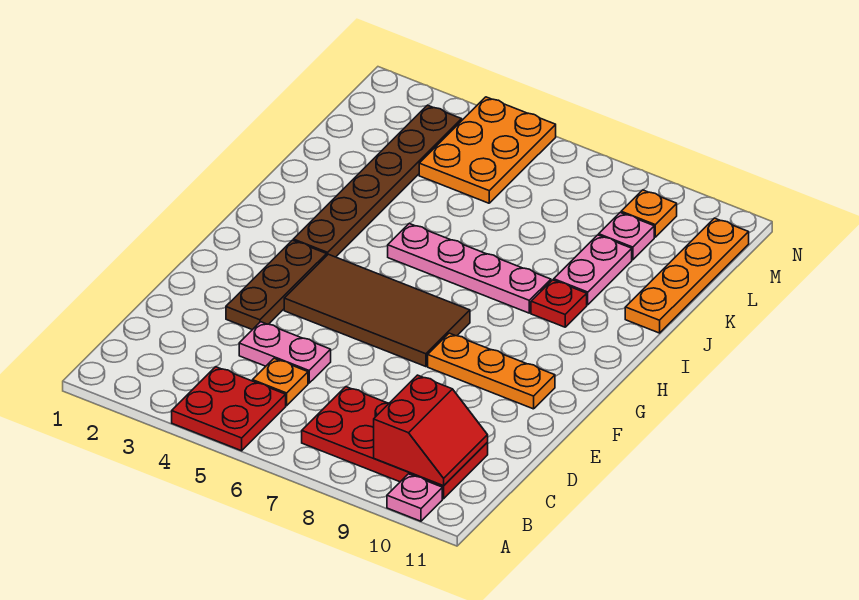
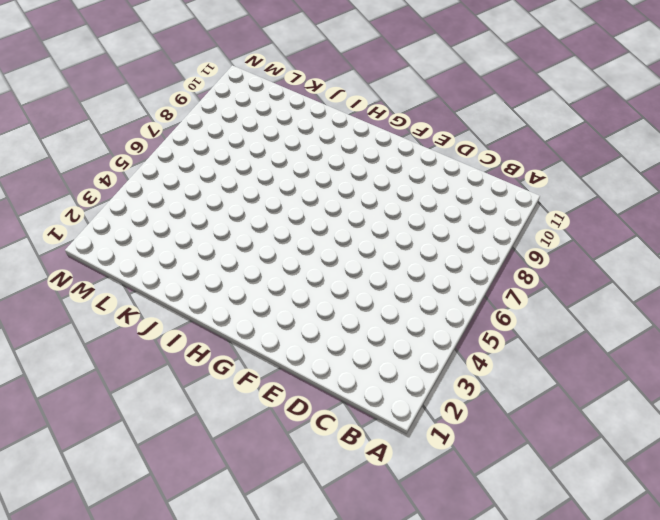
none -> red plate A4:B5 level 1
none -> pink plate A10 level 1
none -> red plate B7:C10 level 1

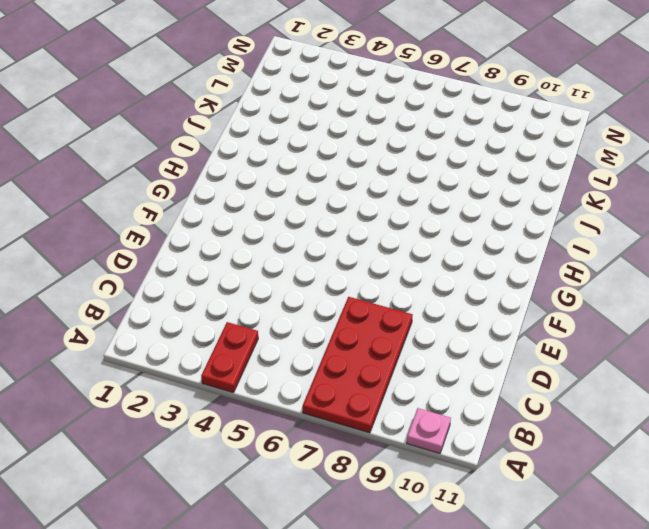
red plate A4:B4 level 1 -> red plate A4:B5 level 1
red plate A7:D8 level 1 -> red plate B7:C10 level 1
none -> orange plate C5 level 1
none -> pink plate D4:D5 level 1
none -> brown plate E3:G3 level 1

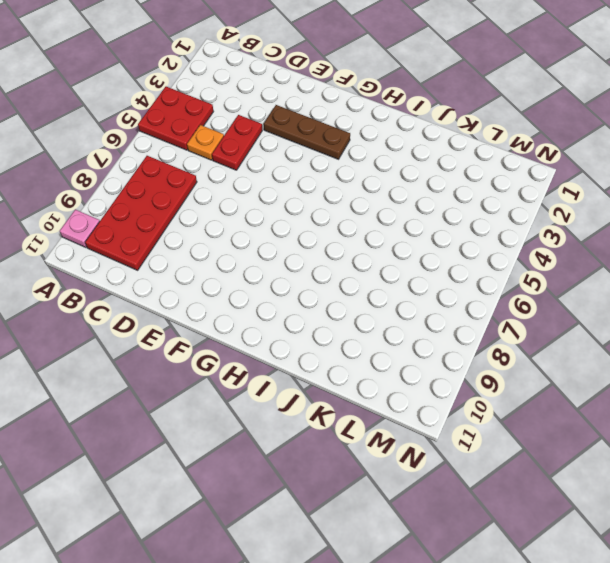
red plate D4:D5 level 1 -> pink plate D4:D5 level 1
none -> brown tile F4:G7 level 1
none -> orange plate F8:F10 level 1
none -> brown plate H3:M3 level 1

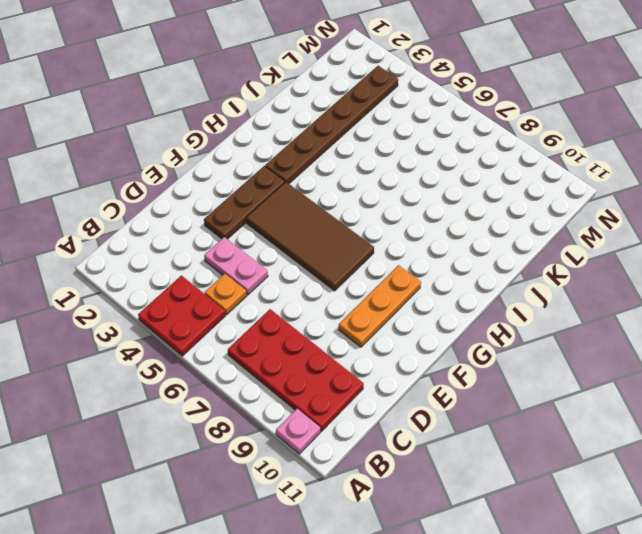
orange plate E9:G9 level 1 -> orange plate F8:F10 level 1
none -> pink plate I5:I8 level 1
none -> red plate I9 level 1
none -> pink plate J9:K9 level 1

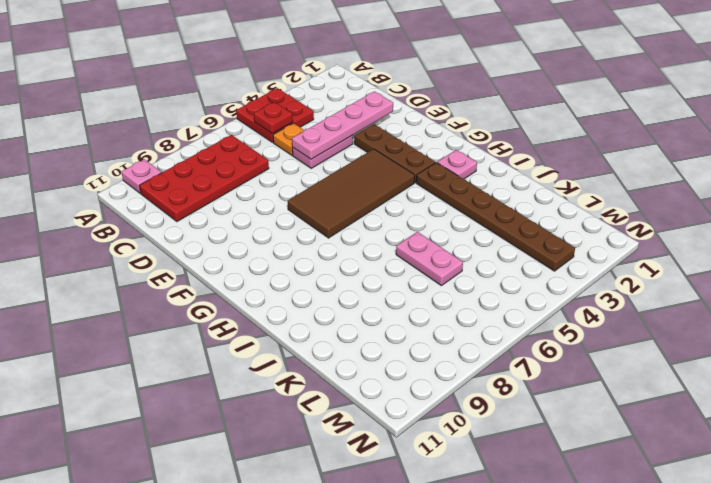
red plate B5 level 2 -> red plate I9 level 1
pink plate D2:D5 level 2 -> pink plate I5:I8 level 1
pink plate H2 level 1 -> pink plate L9 level 1
pink plate J6:K6 level 1 -> pink plate J9:K9 level 1
none -> orange plate F8:F10 level 1
none -> orange plate J11:M11 level 1
none -> orange plate L4:N5 level 1

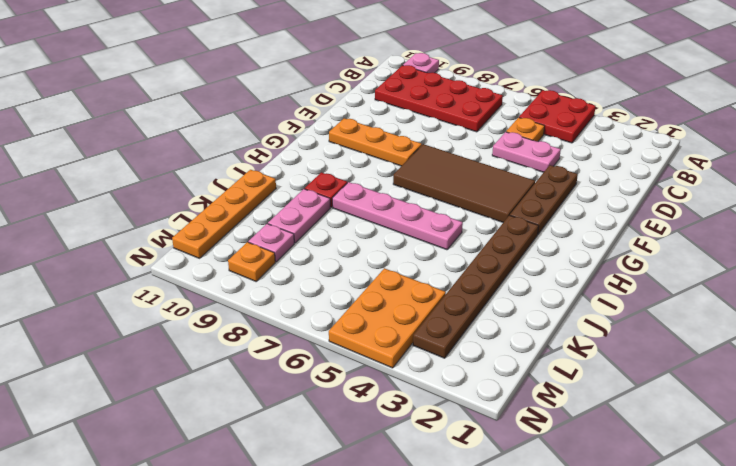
none -> red slope B9:C10 level 2 top 9

